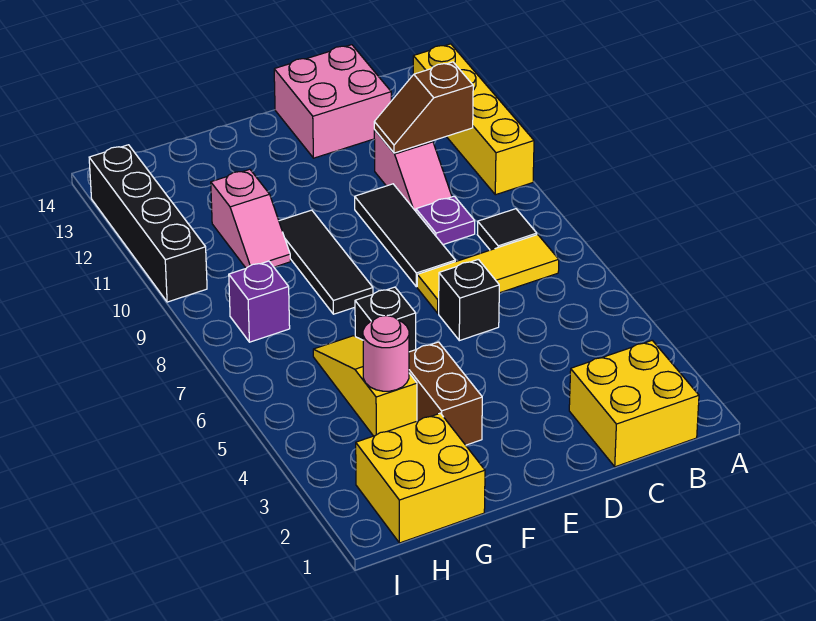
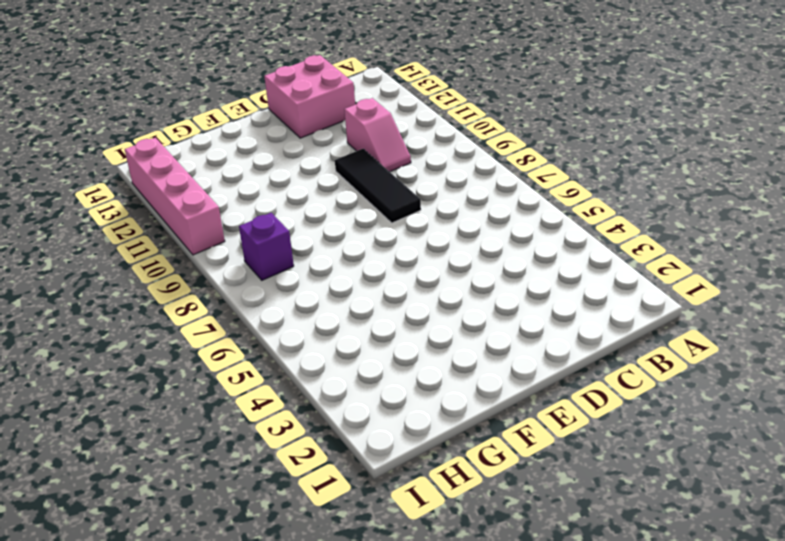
pink brick I10:I13 level 1 -> black brick I10:I13 level 1
none -> yellow brick A10:A13 level 1
none -> yellow brick B1:C2 level 1
none -> yellow tile B7:D7 level 1

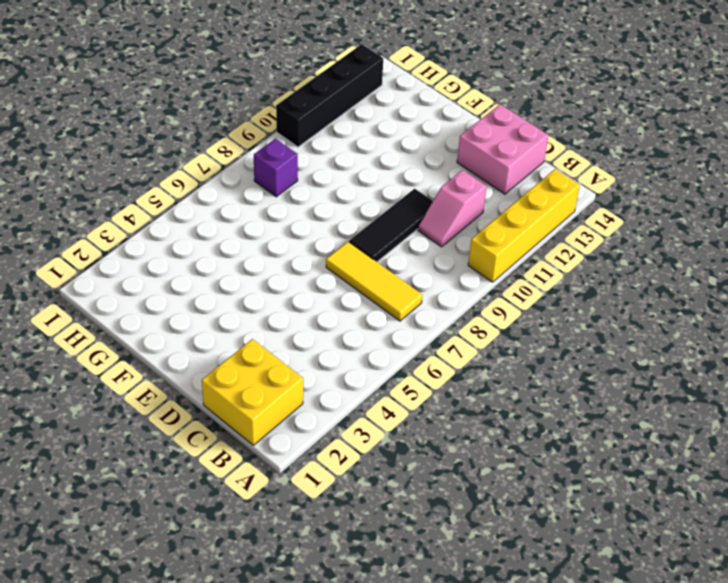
none -> black tile B8 level 1
none -> purple plate C9 level 1
none -> black brick D6 level 1

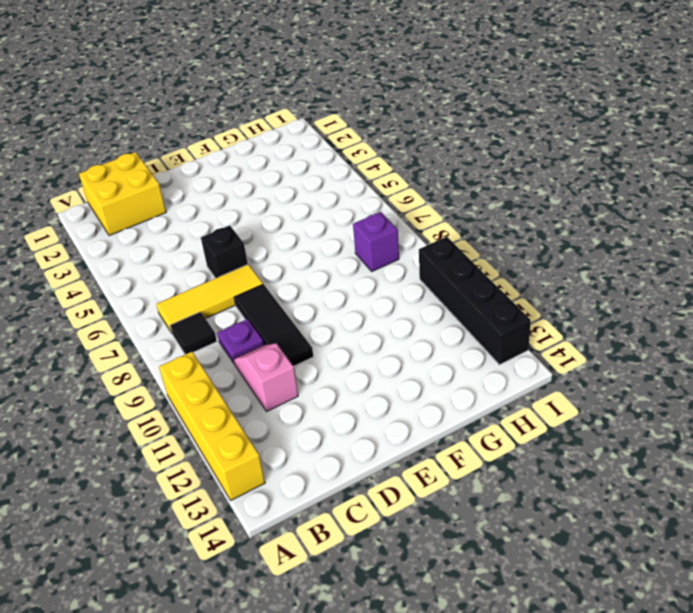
none -> pink brick C13:D14 level 1
none -> brown brick F3:F4 level 1
none -> black brick F6 level 1

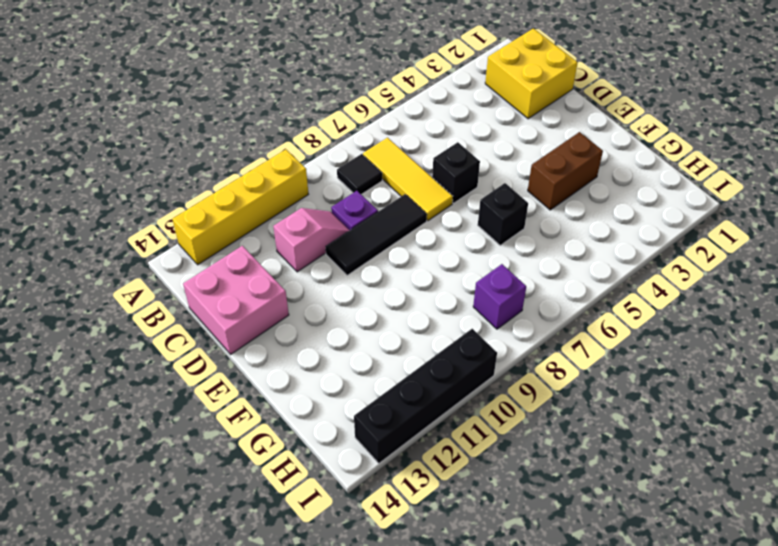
none -> black tile F8:F10 level 1
none -> yellow brick G1:H2 level 1
none -> yellow slope G4:G6 level 1 top 4

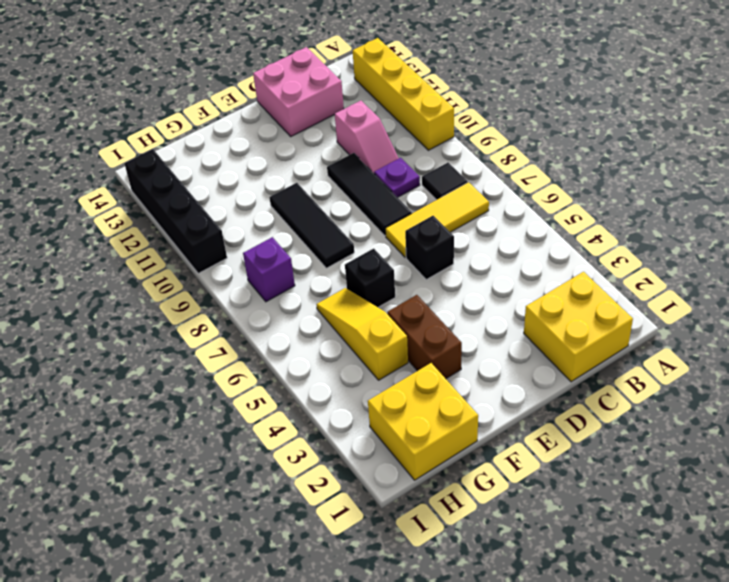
none -> pink slope G10:G11 level 1 top 11
none -> brown slope B11:C11 level 2 top B
none -> pink round brick G4 level 2

